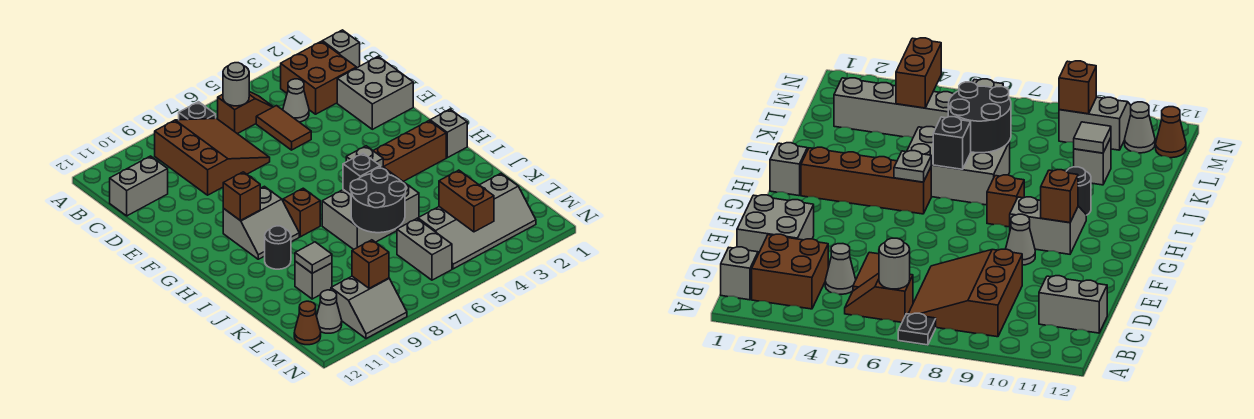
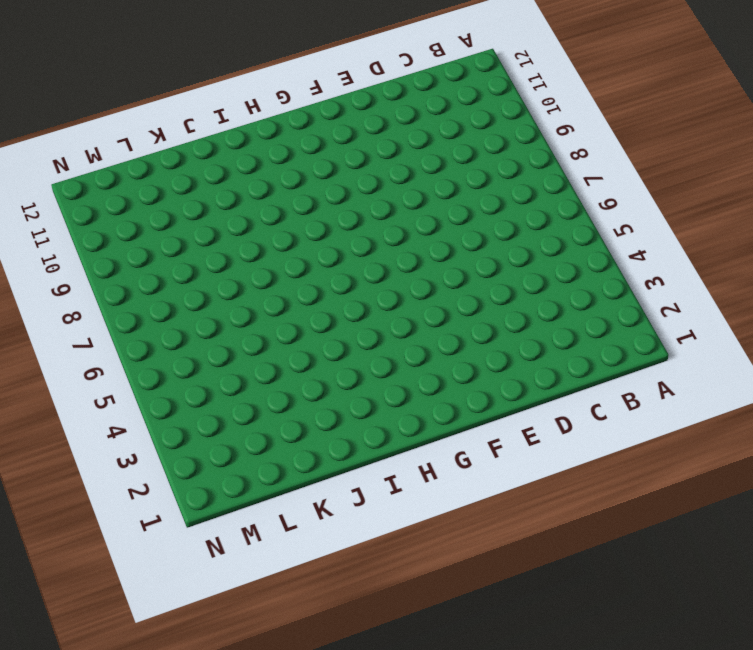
none -> black plate A7 level 1
none -> grey brick B1 level 1
none -> brown brick B2:C3 level 1
none -> brown slope B5:B6 level 1 top 6

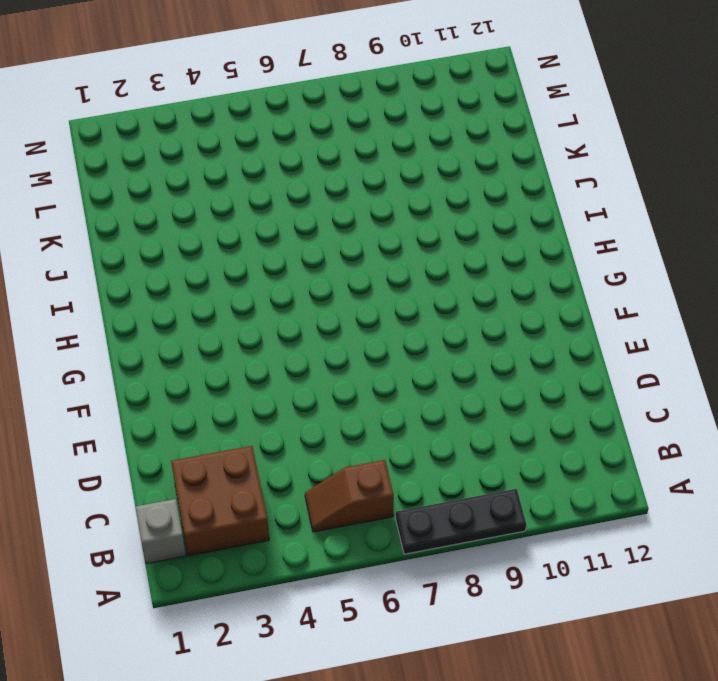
black plate A7:A9 level 1 -> black plate A7 level 1
none -> brown slope B7:D9 level 1 top 9
none -> grey cone C4 level 1
none -> brown tile C5:D5 level 1
none -> grey brick C11:C12 level 1

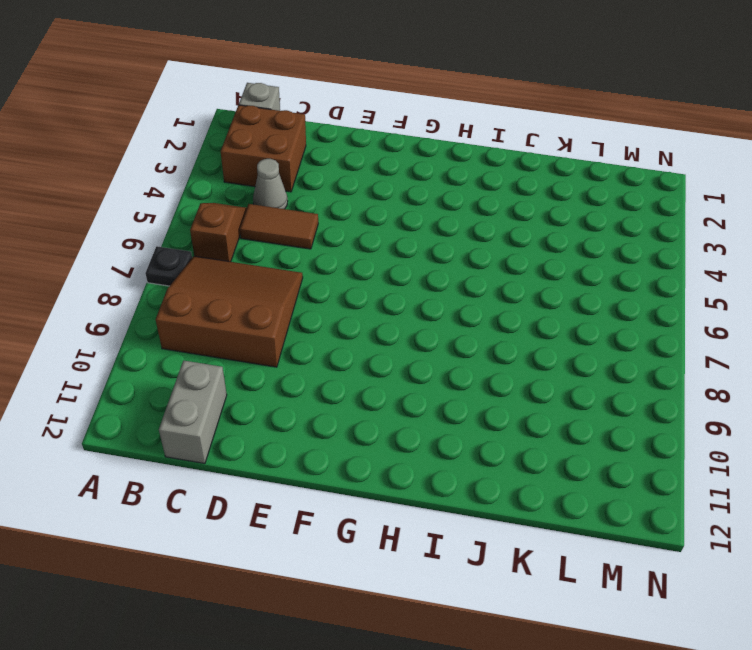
none -> grey brick D1:E2 level 1
none -> grey cone F9 level 1
none -> grey slope G9:H10 level 1 top G
none -> grey brick H1 level 1

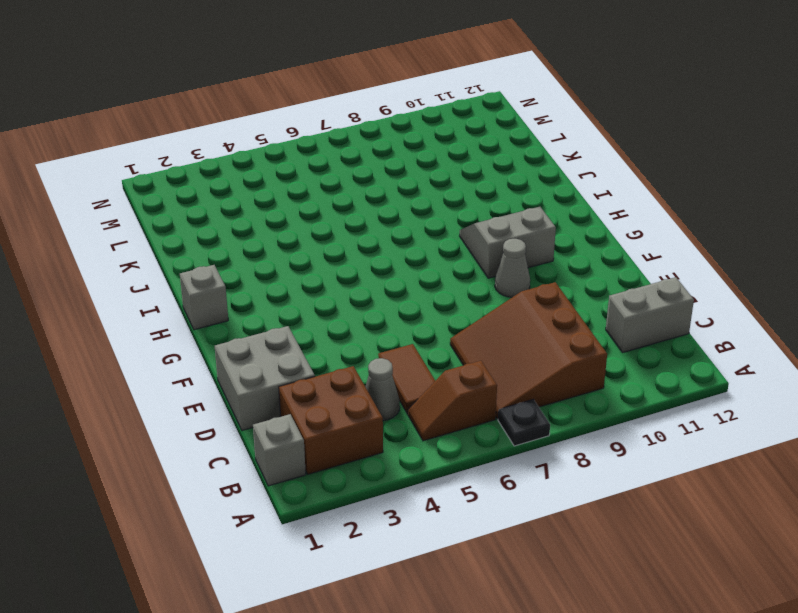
none -> brown brick H2:H5 level 1
none -> brown brick H8 level 1
none -> grey brick I5:J7 level 1
none -> black round brick I10 level 1

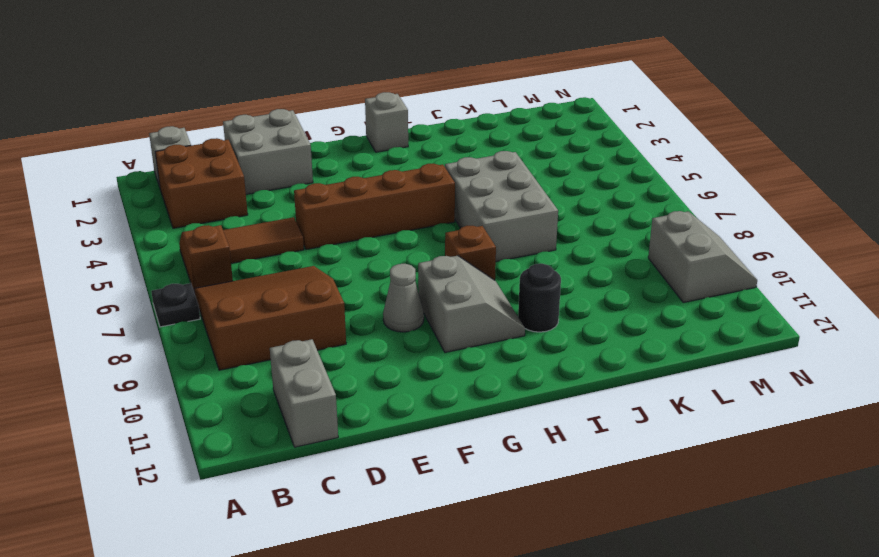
brown brick E5:H5 level 1 -> brown brick H2:H5 level 1
none -> grey cone C4 level 1
none -> grey brick K10 level 1
none -> grey slope L2:M5 level 1 top L
none -> grey brick L6:M6 level 1

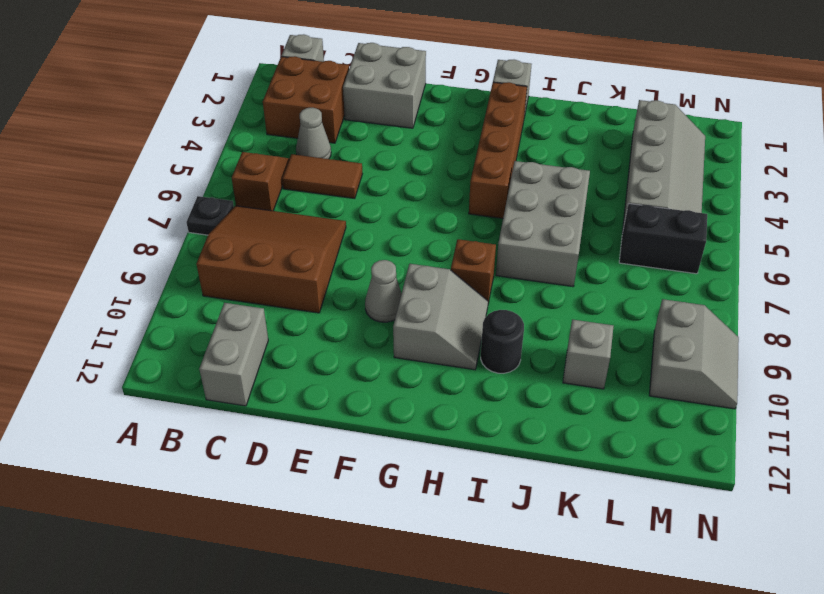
black brick L6:M6 level 1 -> grey brick L6:M6 level 1
none -> grey cone M11 level 1
none -> brown cone M12 level 1
none -> grey round brick B6 level 2
none -> brown brick G10 level 2

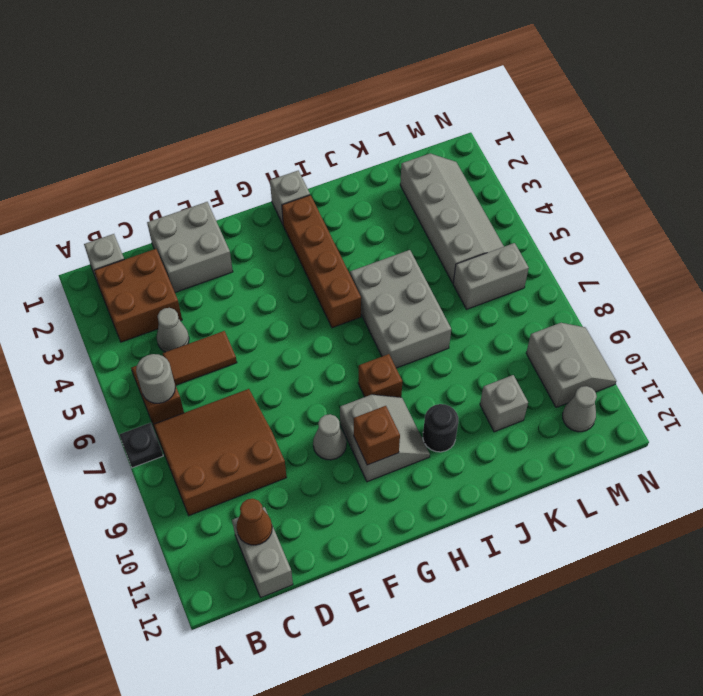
brown cone C11 level 2 -> brown cone M12 level 1
none -> grey plate H5 level 2
none -> black brick I6 level 2
none -> black round brick J6:K7 level 2
none -> grey tile K10 level 2

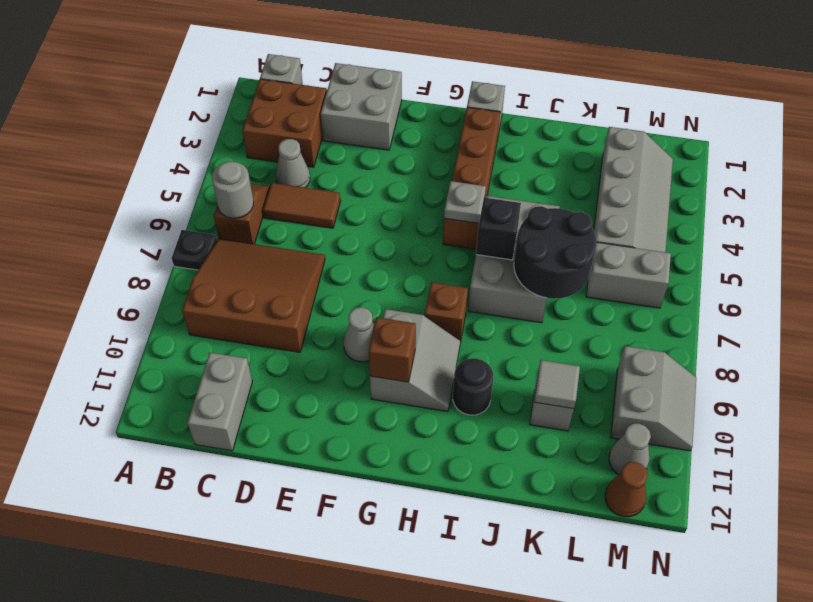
none -> brown brick L4:M4 level 2
none -> brown brick M9 level 2

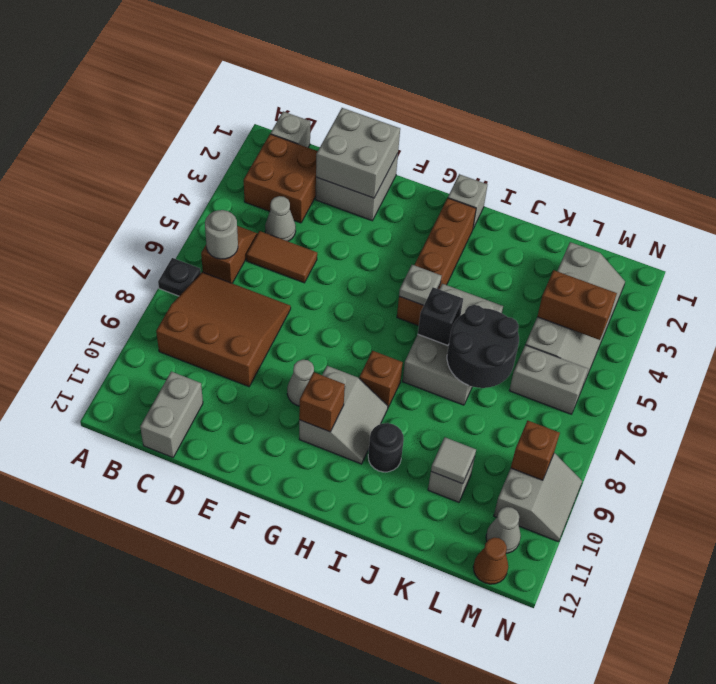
grey brick D1:E2 level 2 -> none

